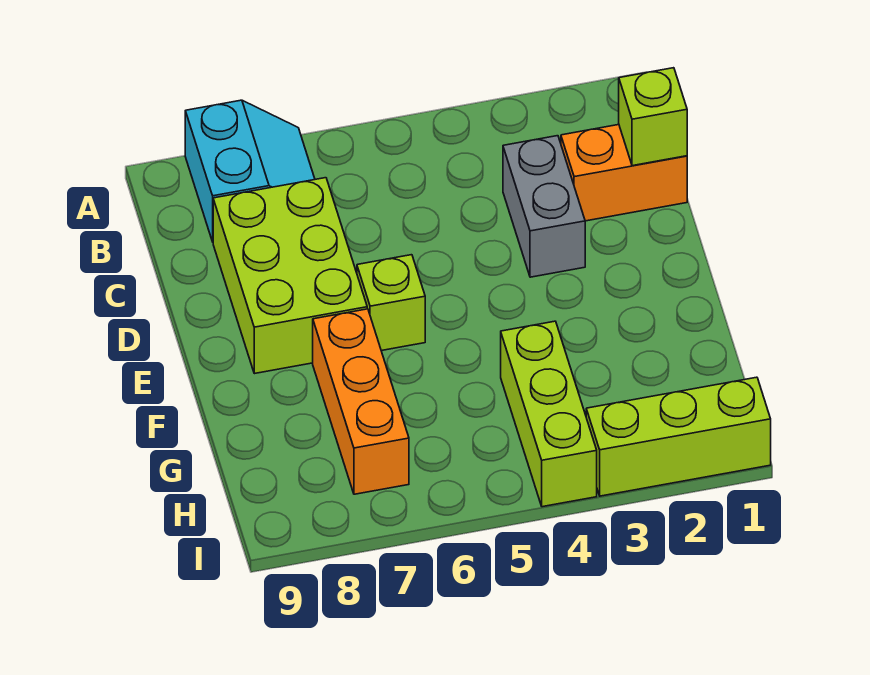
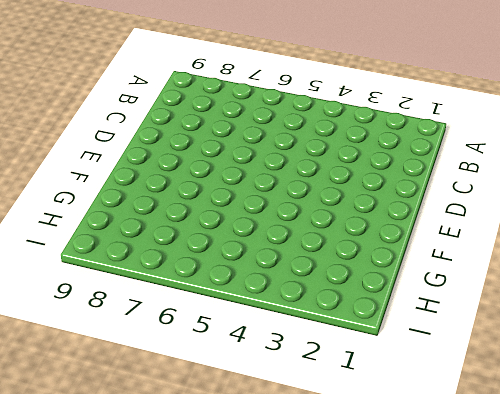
none -> cyan slope A7:B8 level 1 top 8
none -> orange brick C1:C2 level 1

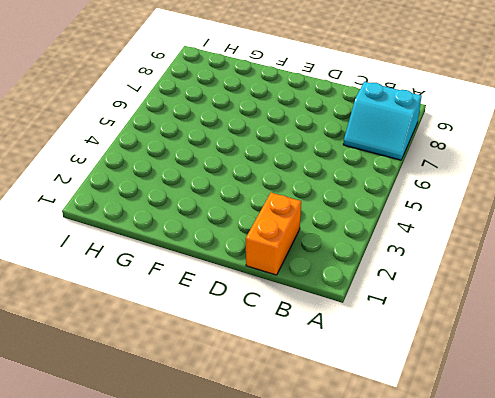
none -> grey brick C3:D3 level 1
none -> lime brick C7:E8 level 1

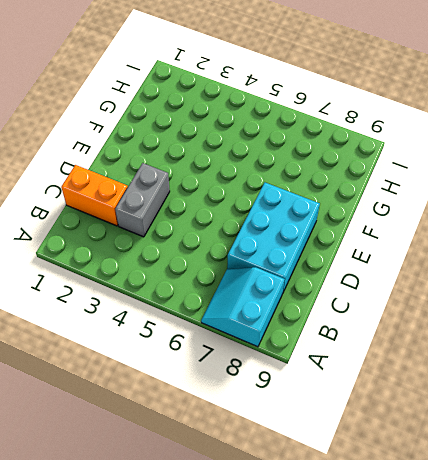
cyan brick C7:E8 level 1 -> lime brick C7:E8 level 1
none -> lime brick E6 level 1
none -> orange brick F7:H7 level 1

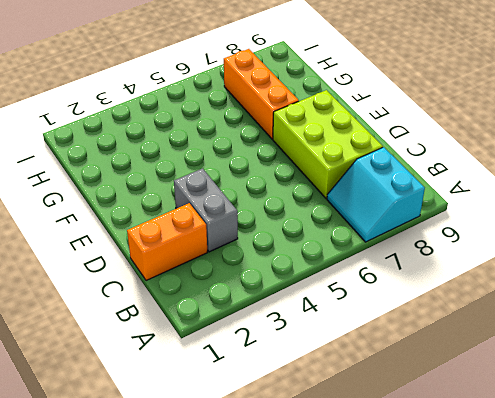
none -> lime brick E6 level 1
none -> lime brick G4:I4 level 1

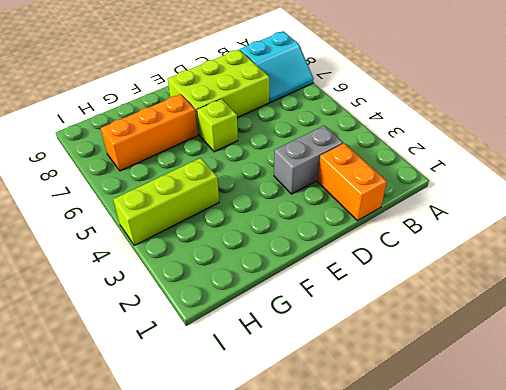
none -> lime brick I1:I3 level 1
none -> lime brick C1 level 2

